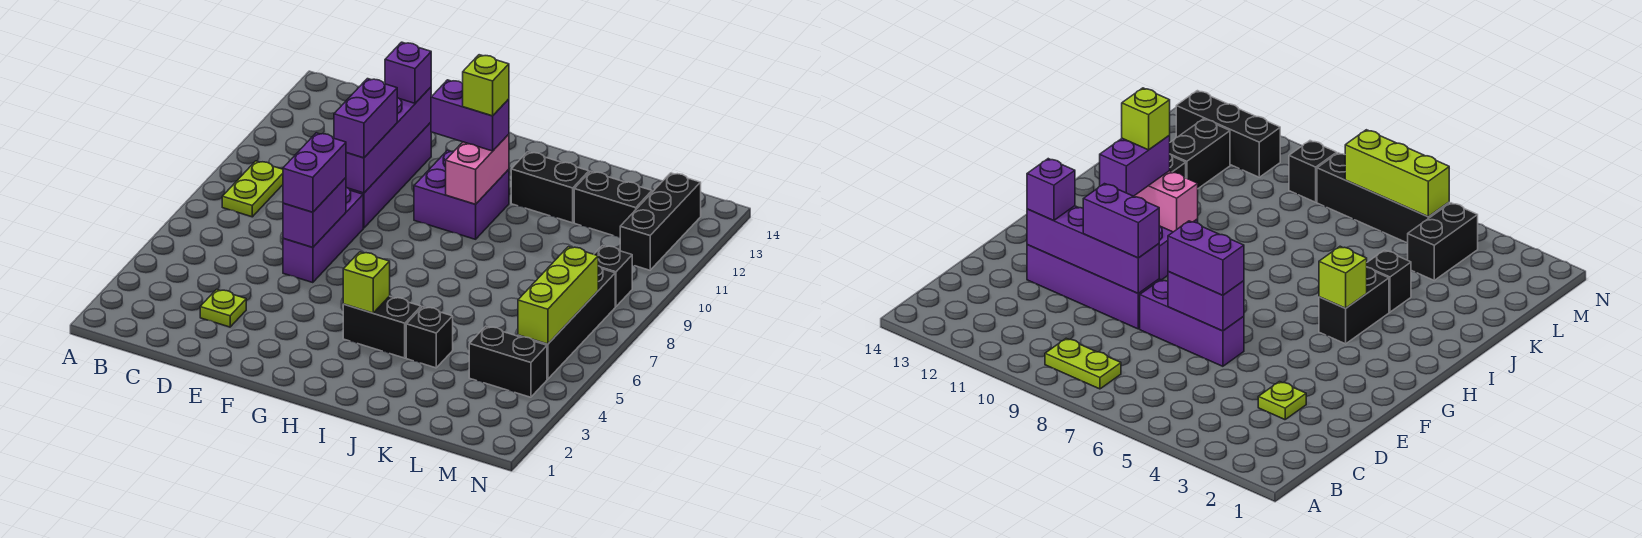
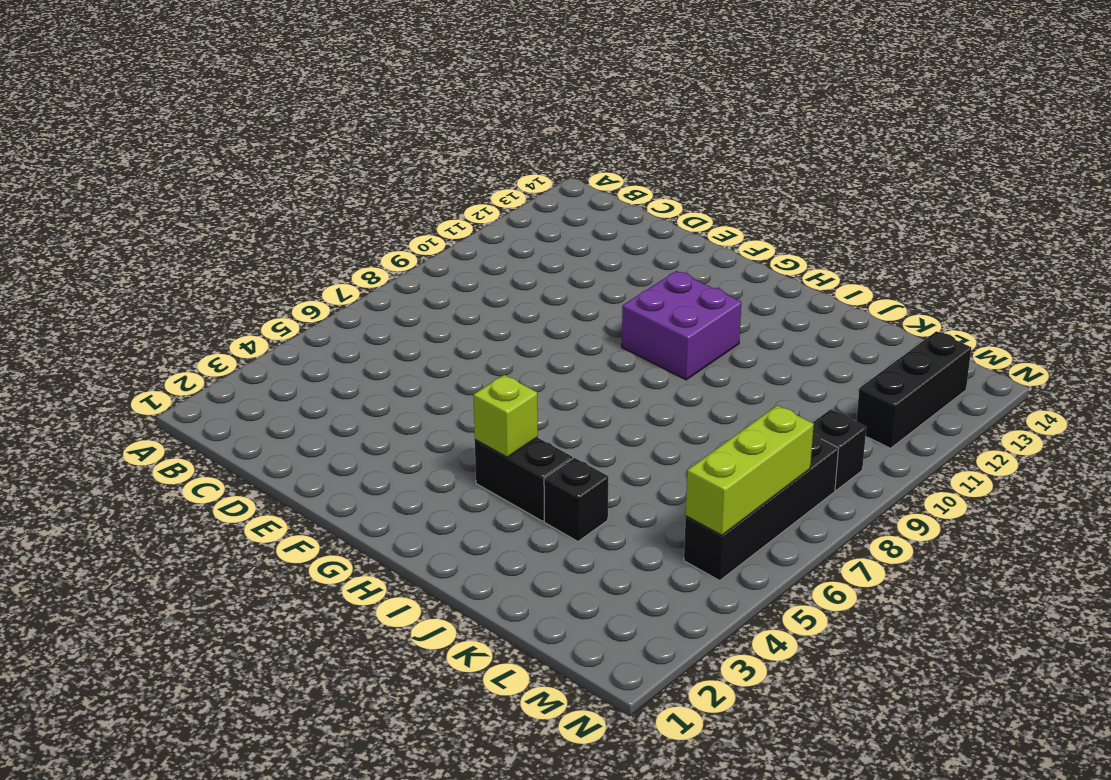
none -> lime plate B8:B9 level 1
none -> lime plate D3 level 1
none -> purple brick E6:E8 level 1

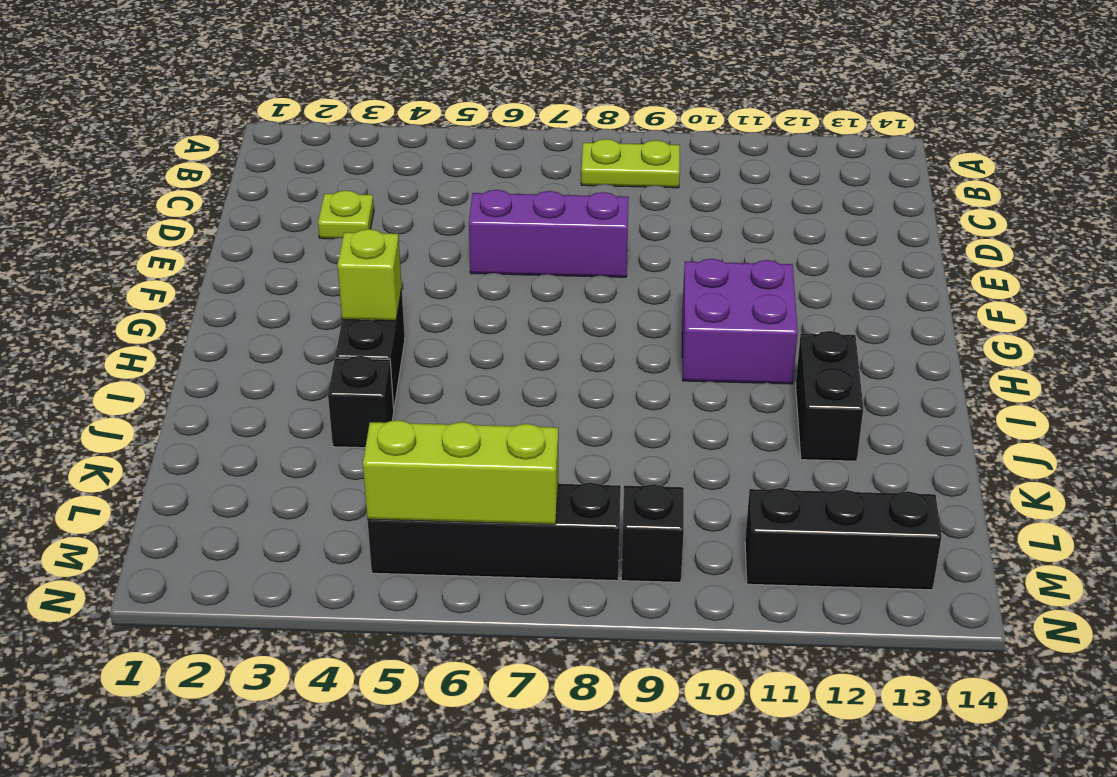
none -> purple brick E9:E12 level 1
none -> black brick K12:L12 level 1
none -> black brick L4:M4 level 1

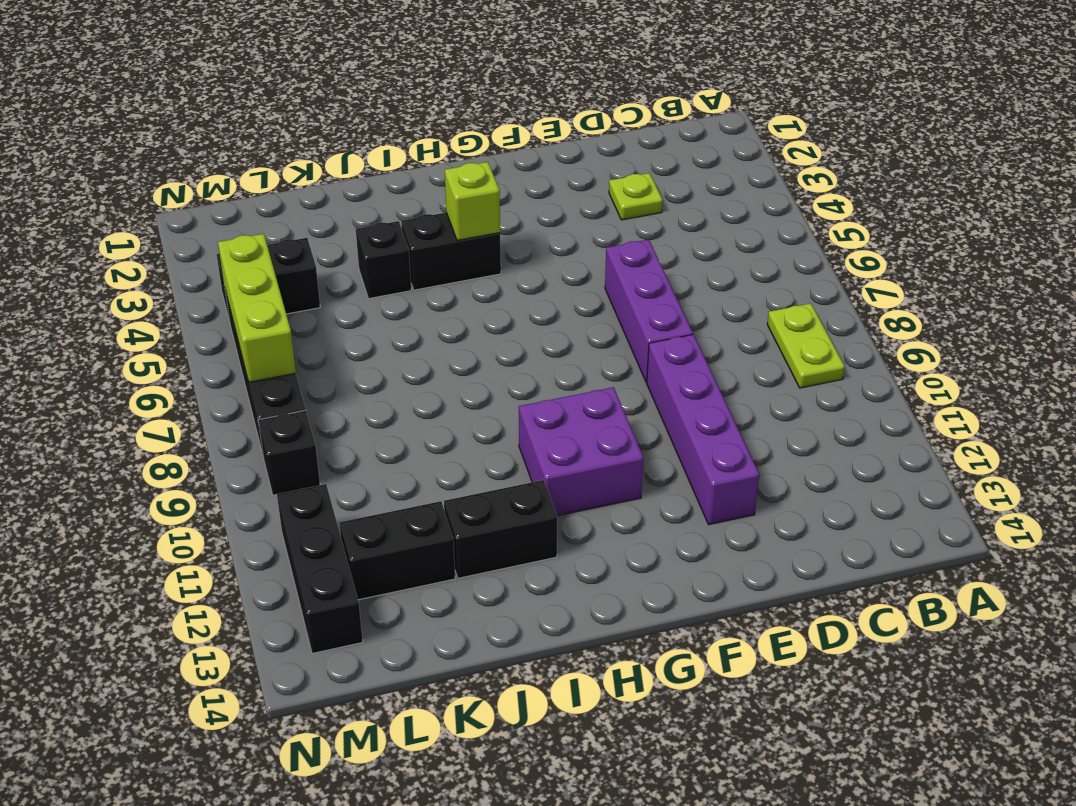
none -> purple brick E6:E7 level 2
none -> purple brick E9:E12 level 2
none -> pink brick H10:H11 level 2

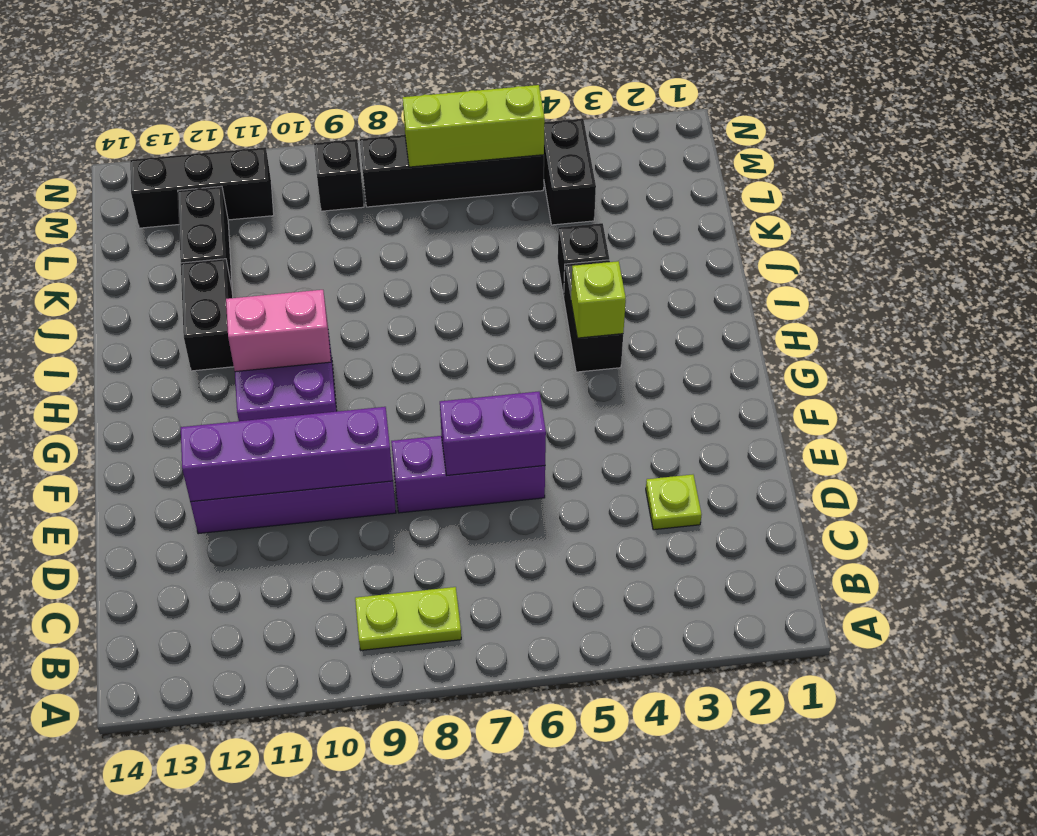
none -> purple brick E6:E7 level 3
none -> purple brick E9:E10 level 3
none -> purple brick E12 level 3

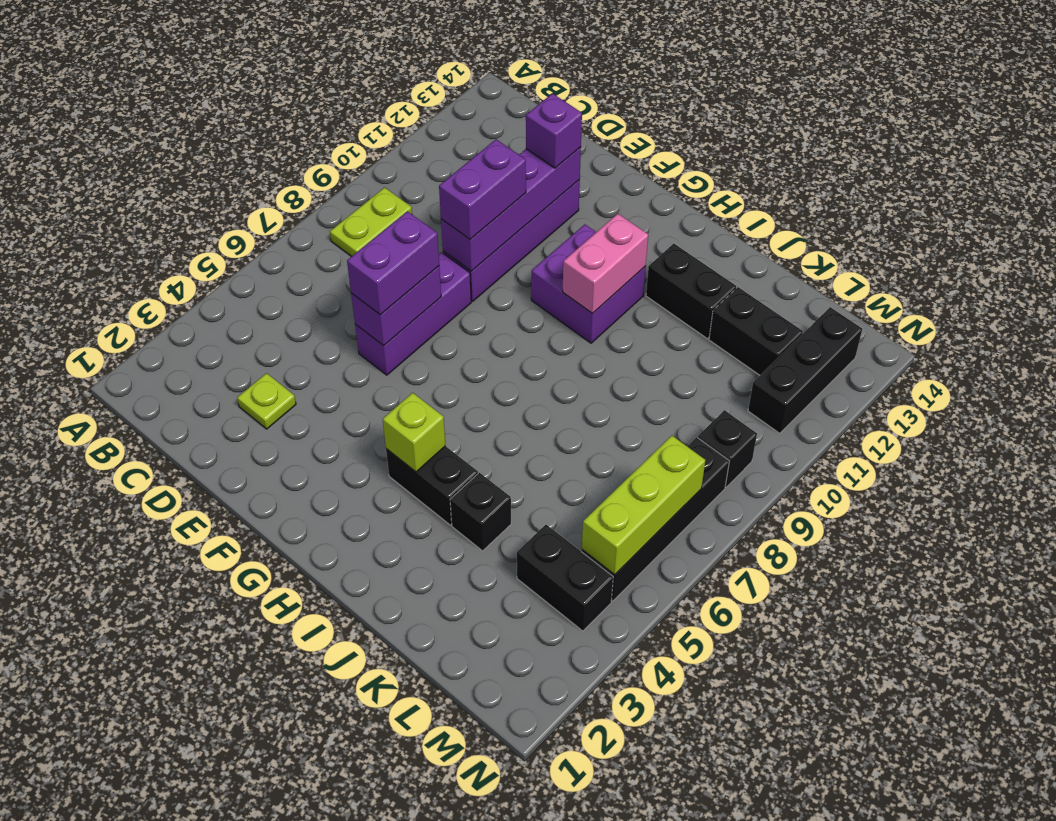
none -> purple brick G11:H11 level 3
none -> lime brick H11 level 4

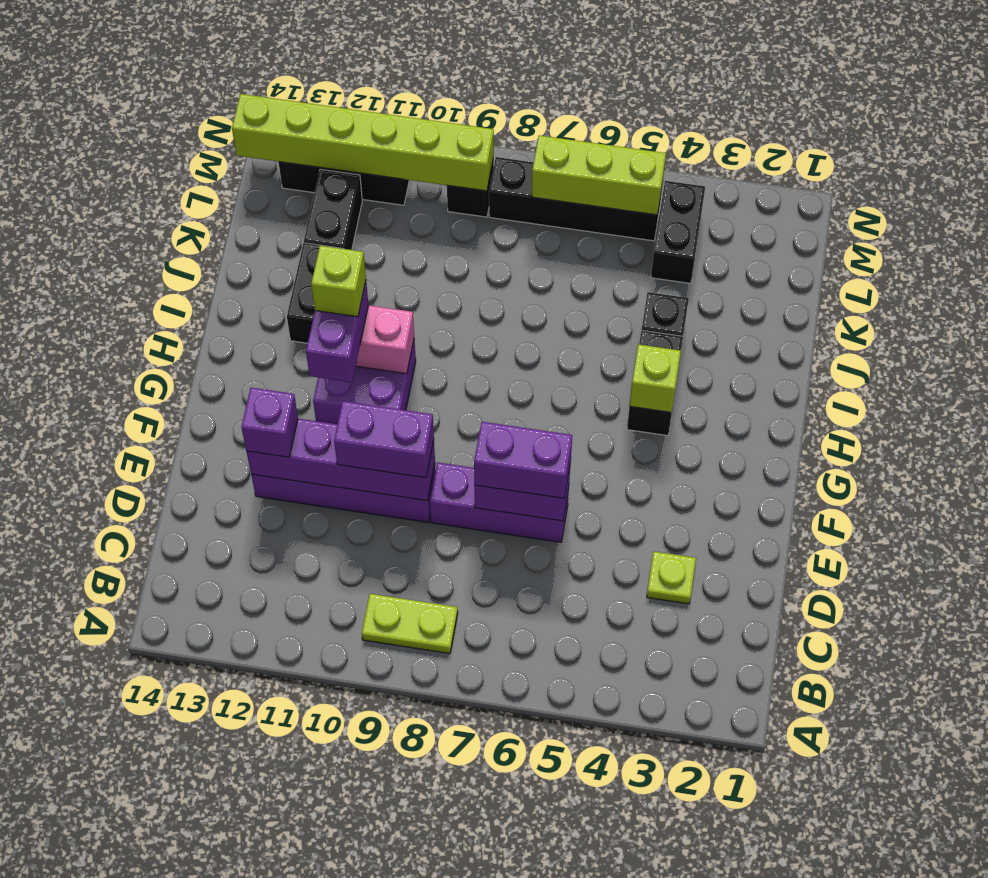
lime brick M9:M14 level 2 -> none

